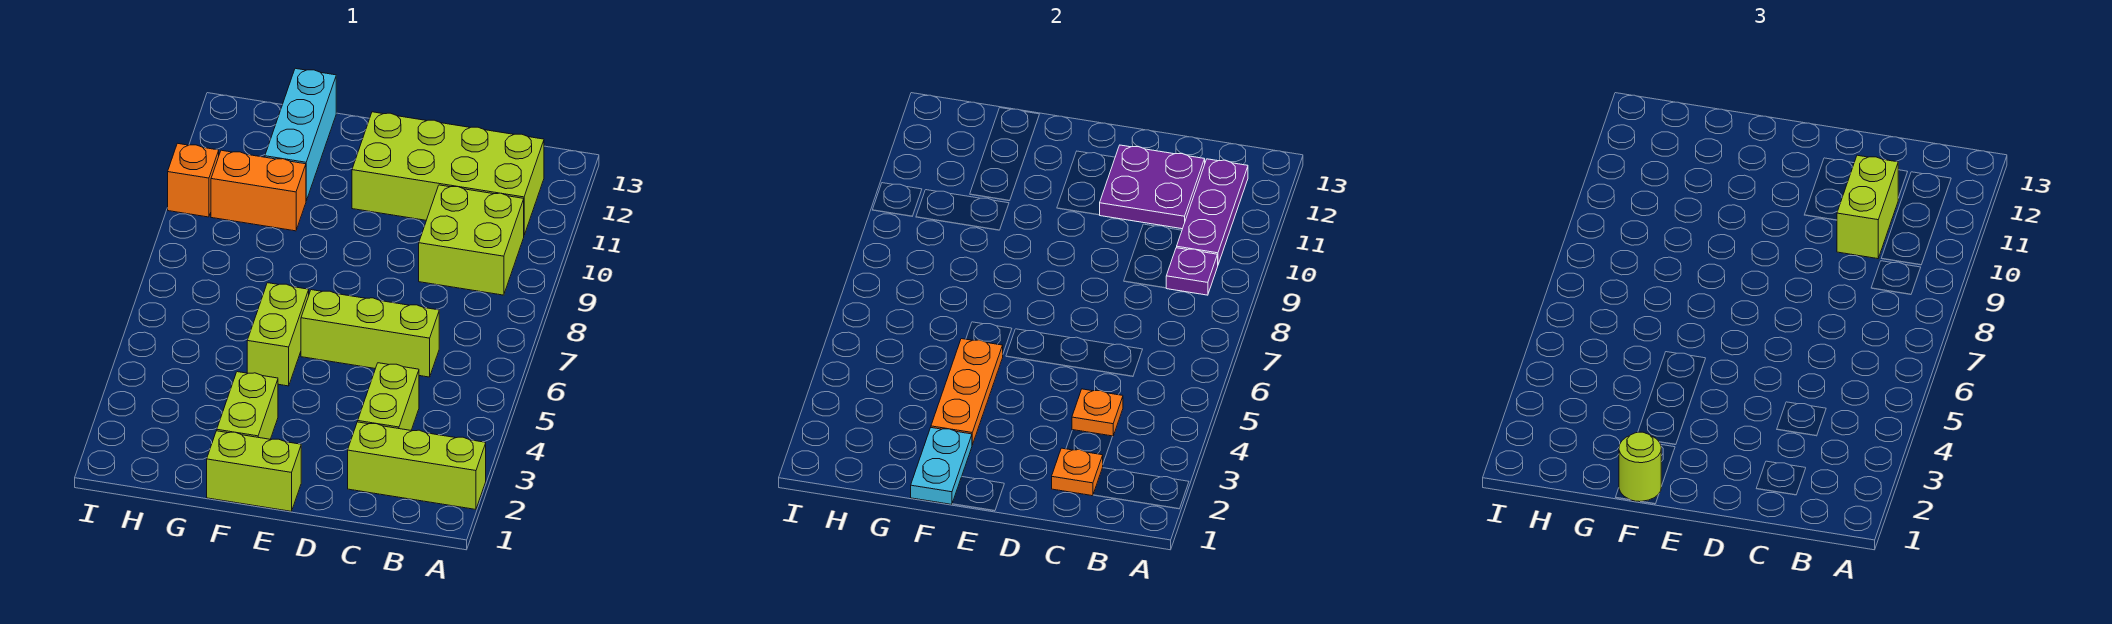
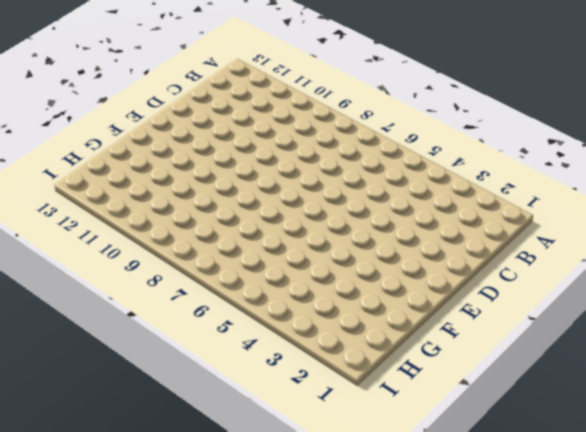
none -> lime brick A2:C2 level 1
none -> lime brick B9:C10 level 1
none -> lime brick B11:E12 level 1

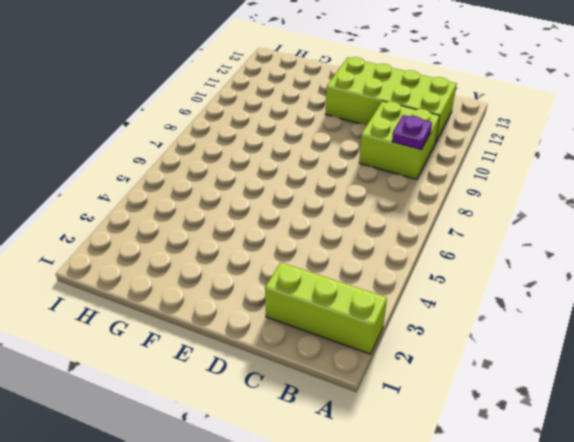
none -> lime brick C3:C4 level 1
none -> lime brick C6:E6 level 1
none -> lime brick E1:F1 level 1

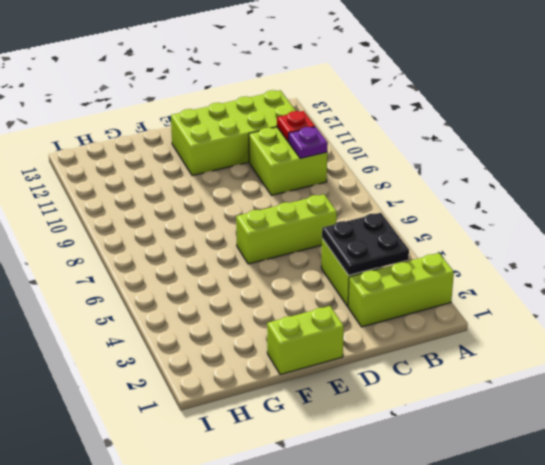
black plate B3:C4 level 2 -> orange plate C4 level 2
red plate B10 level 2 -> purple plate B10:B12 level 2
none -> lime brick F2:F3 level 1
none -> lime brick F5:F6 level 1
none -> orange brick G10:H10 level 1

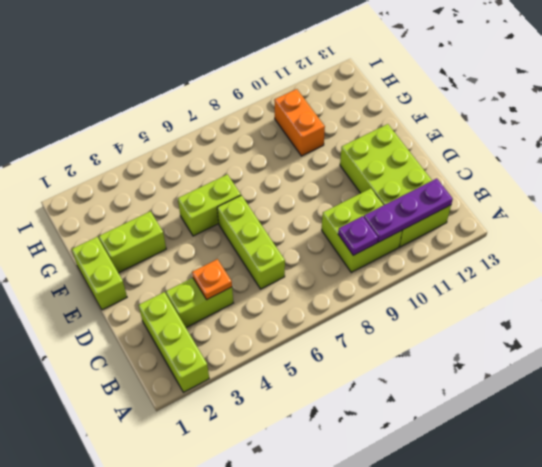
none -> cyan brick G11:G13 level 1
none -> orange brick I10 level 1
none -> orange plate C2 level 2

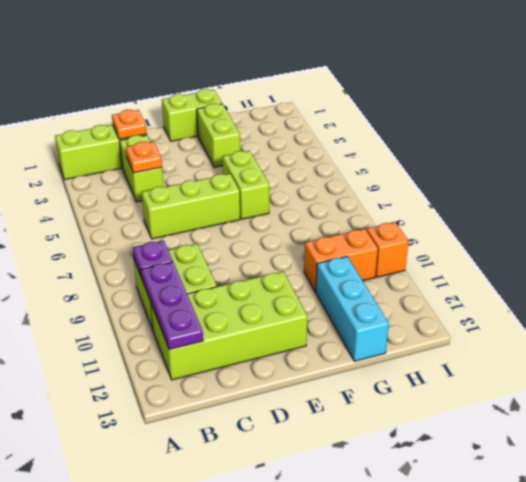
none -> purple plate C11:D12 level 2
none -> cyan plate F1:F2 level 2
none -> orange plate F3:F5 level 2

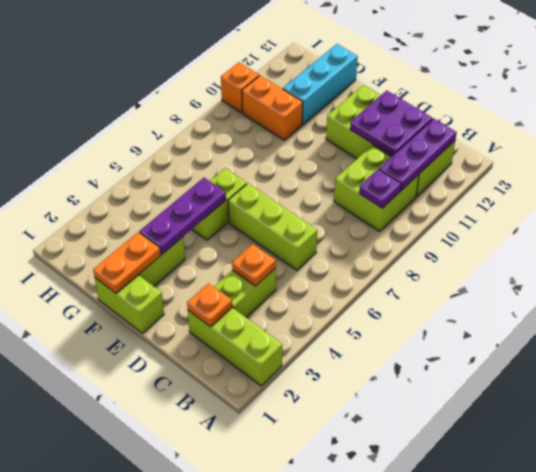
orange plate F1:F2 level 2 -> cyan plate F1:F2 level 2
purple plate F3:F5 level 2 -> orange plate F3:F5 level 2
none -> lime brick C10:C11 level 3
none -> lime round brick F1 level 3

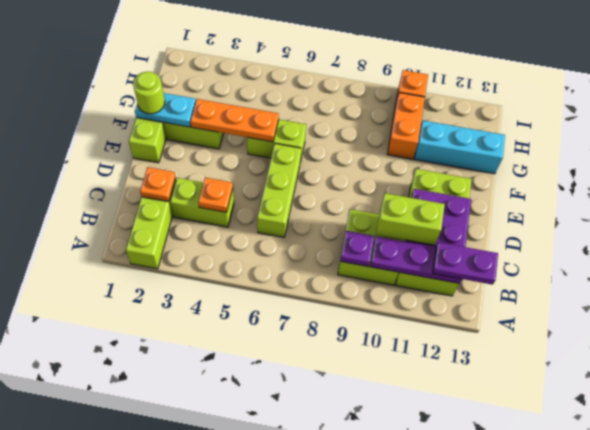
purple plate B12:B13 level 3 -> none

